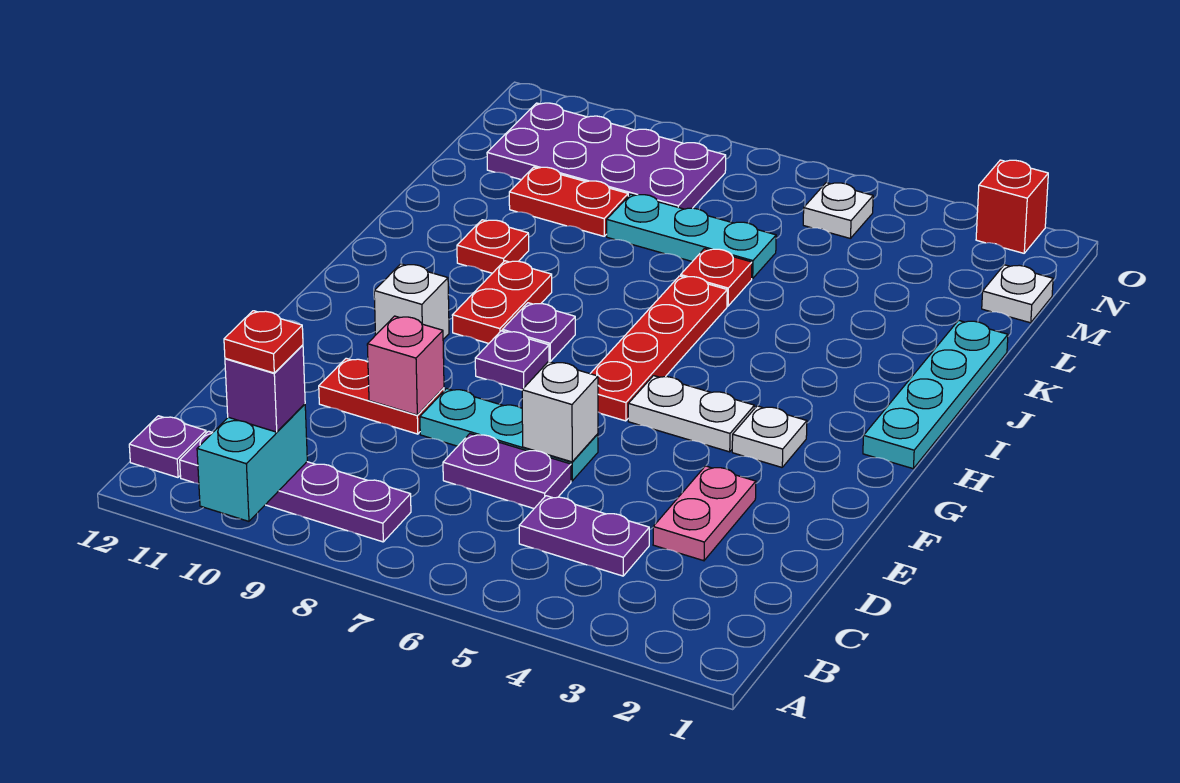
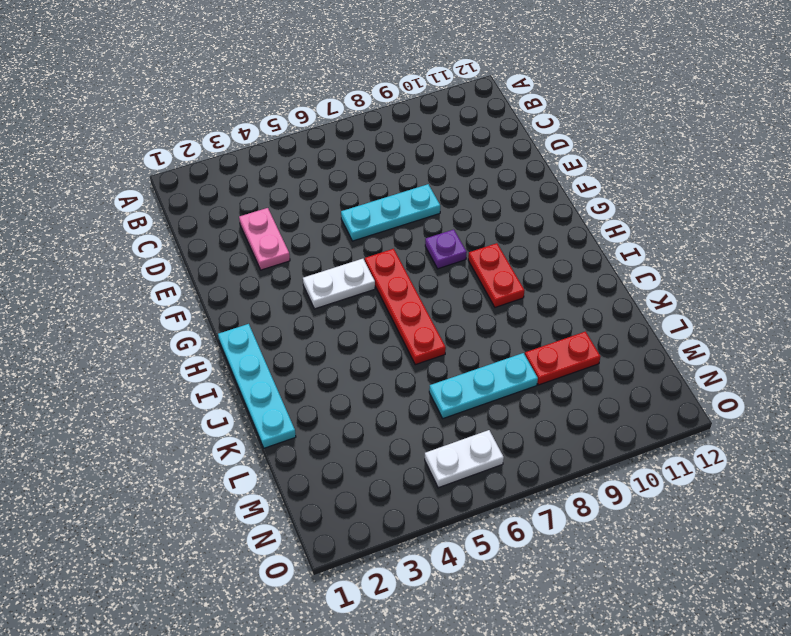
white plate N5:N6 level 1 -> white plate N5 level 1
none -> purple plate B8:B11 level 1
none -> purple plate B12 level 1
none -> purple plate C4:C5 level 1

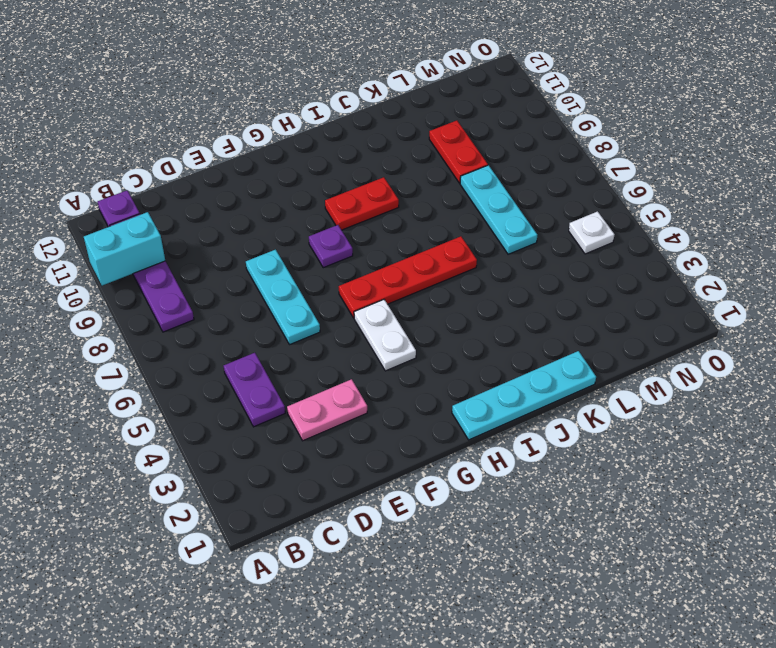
none -> purple plate D6:D7 level 1
none -> red plate E9:E10 level 1
none -> white plate G3 level 1

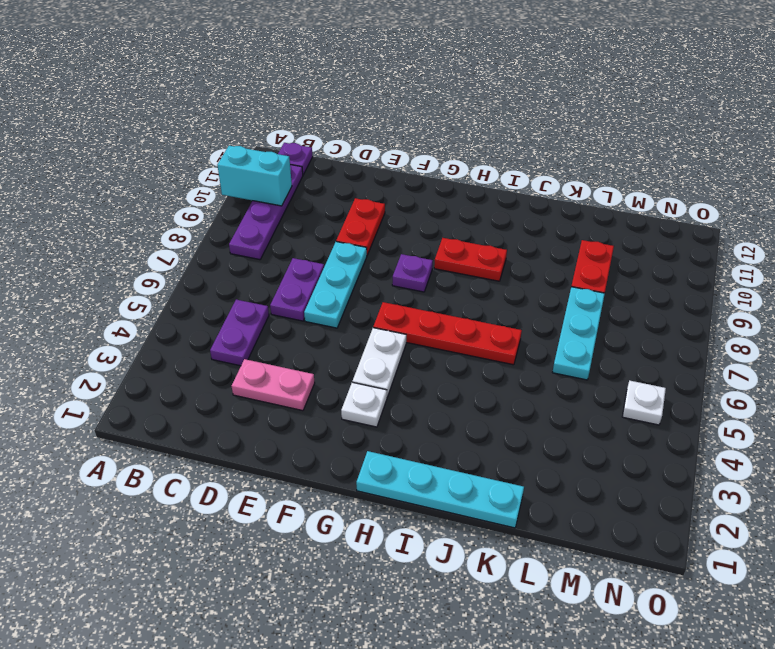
none -> white brick G10 level 1
none -> purple plate H8 level 1
none -> red plate J10 level 1

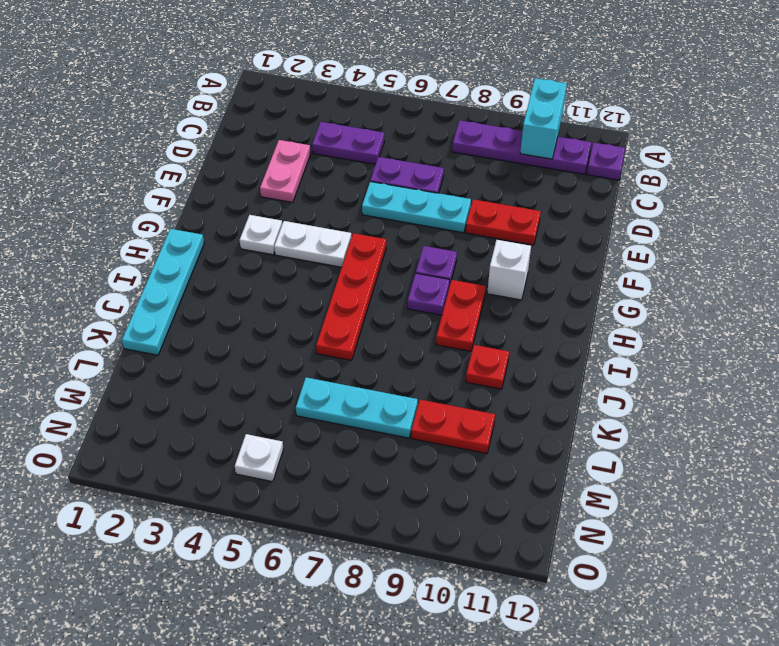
none -> red plate K6 level 1
none -> white plate M1 level 1
none -> purple plate M8:N11 level 1

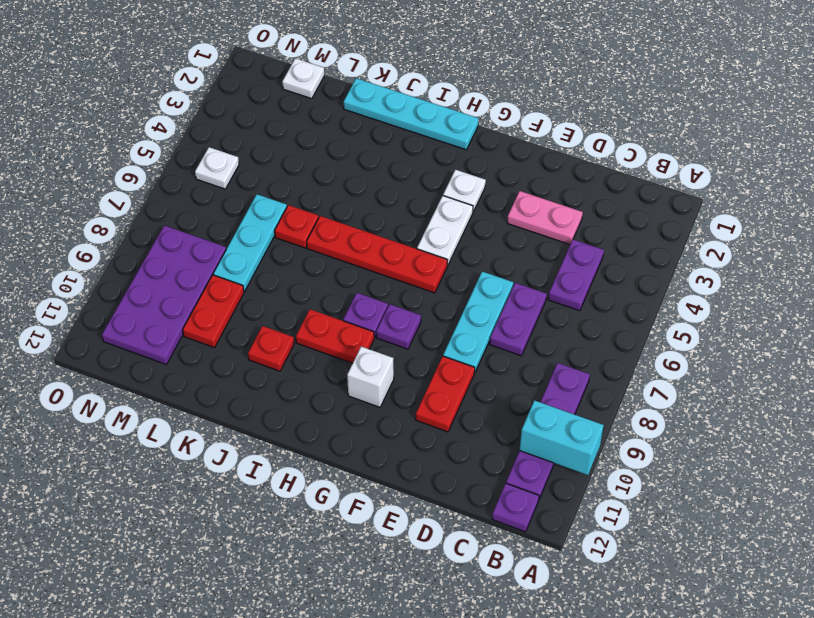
none -> red brick O2 level 1
none -> white brick E6 level 2
none -> pink brick E9 level 2

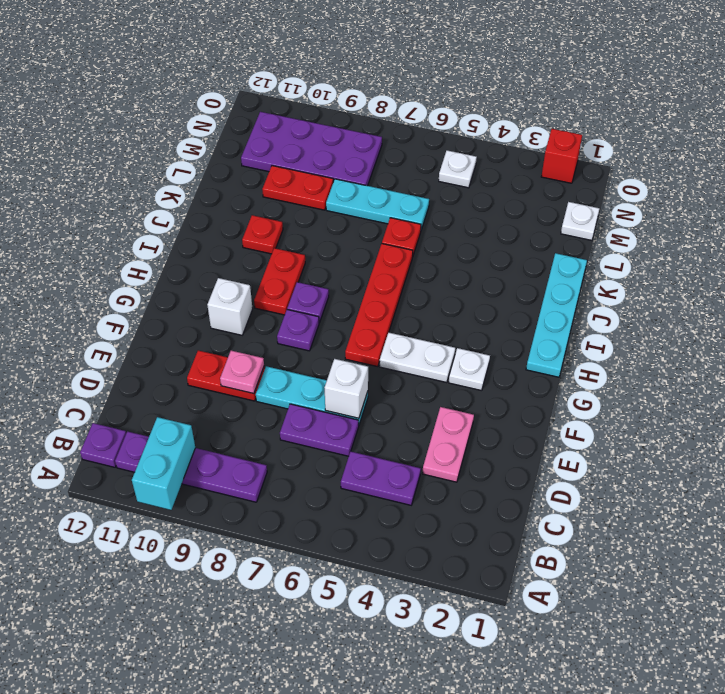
pink plate E9 level 2 -> pink brick E9 level 2
none -> purple brick B10 level 3
none -> red plate B10 level 4

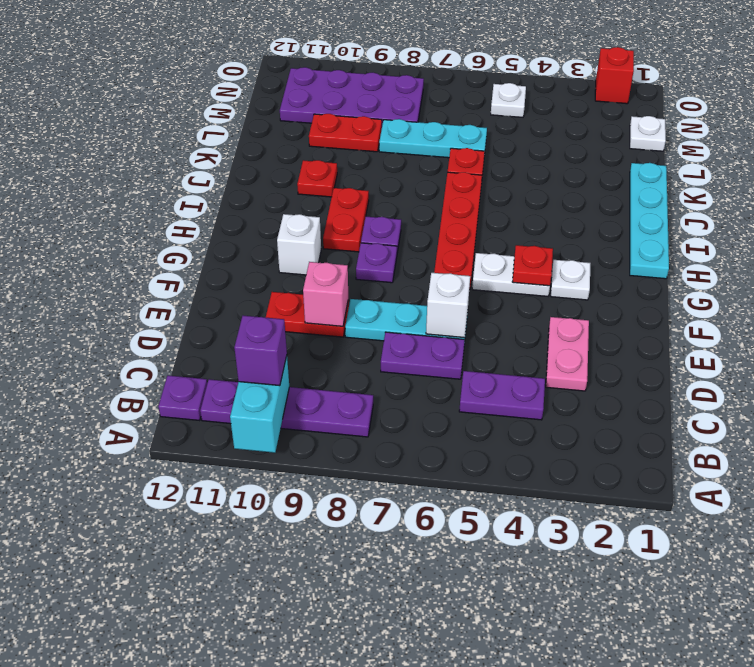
red plate G4 level 2 -> red plate B10 level 4

